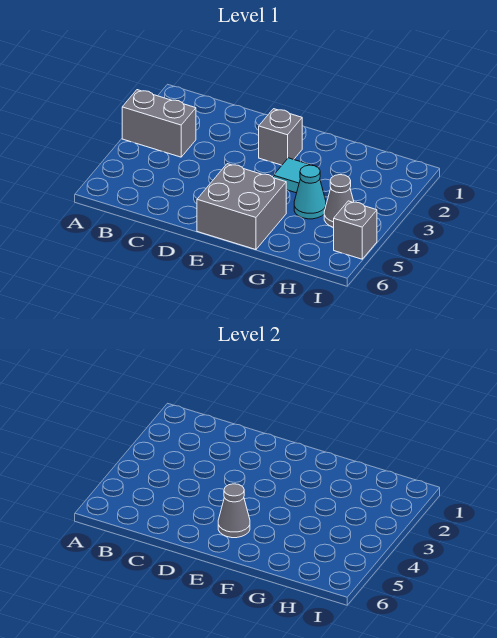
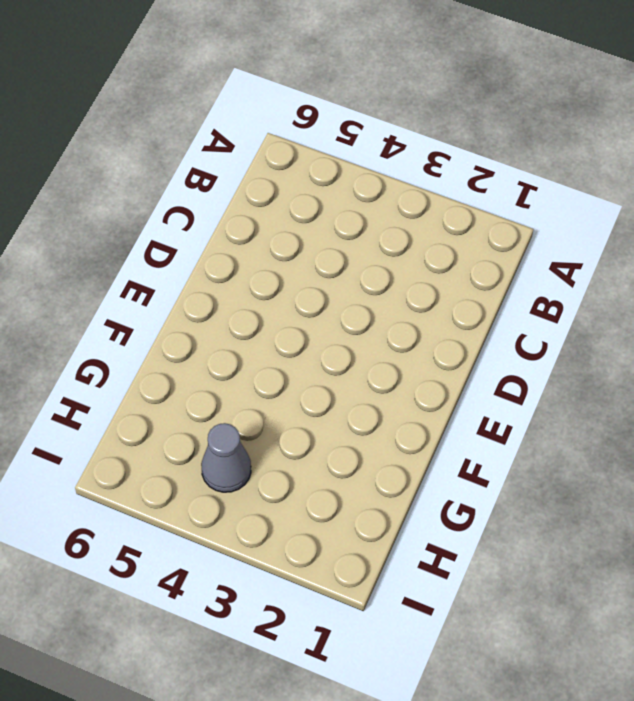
none -> grey brick A3:B3 level 1
none -> grey brick E2 level 1

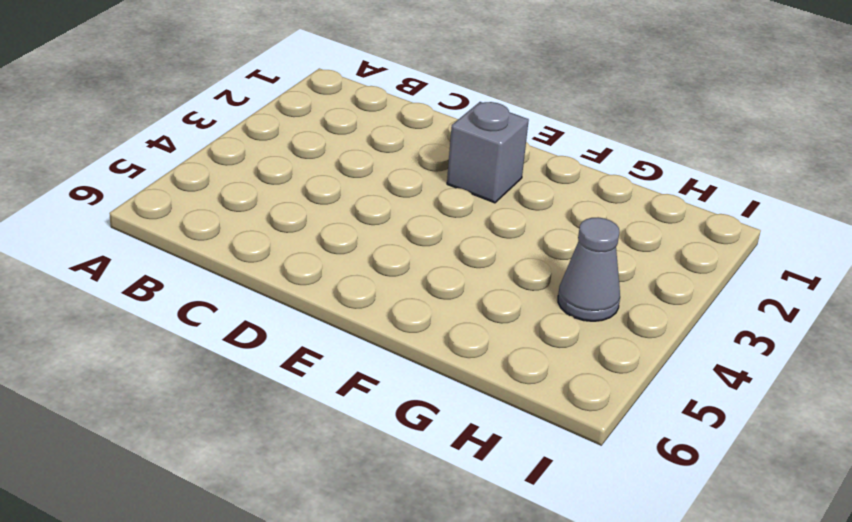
none -> grey brick A3:B3 level 1
none -> grey brick E5:F6 level 1

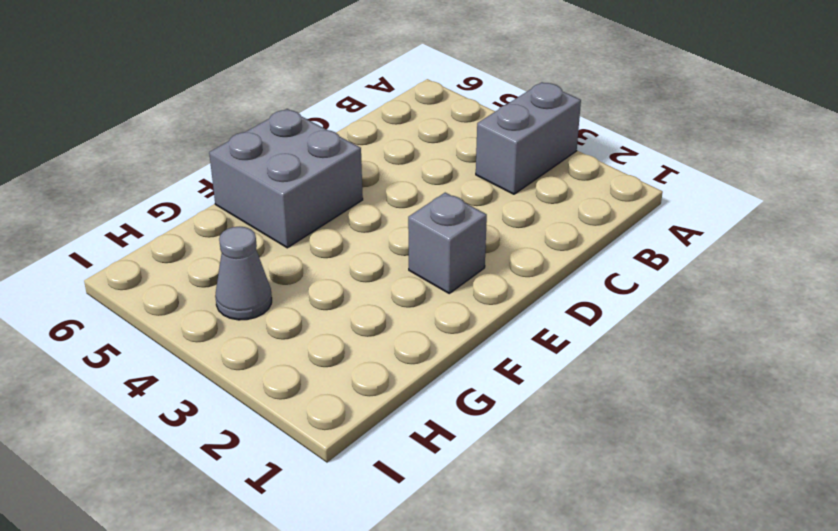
none -> cyan tile F3 level 1
none -> cyan cone G4 level 1

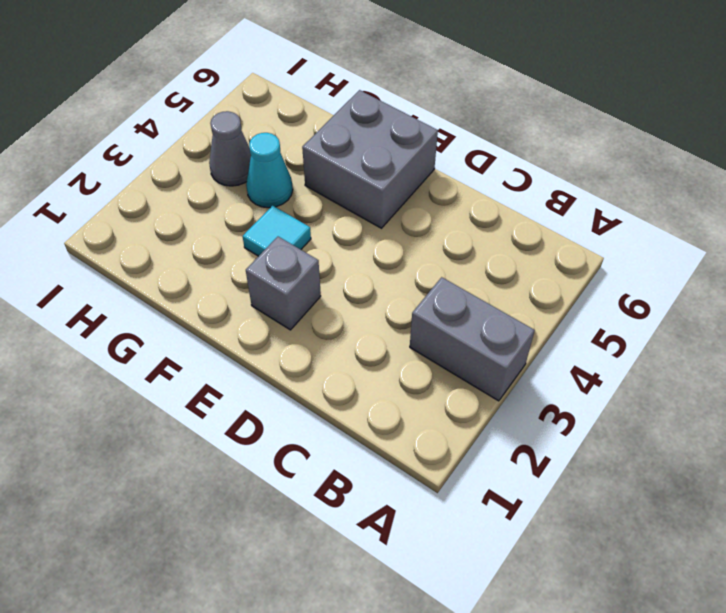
none -> grey brick I5 level 1
none -> grey cone E5 level 2

